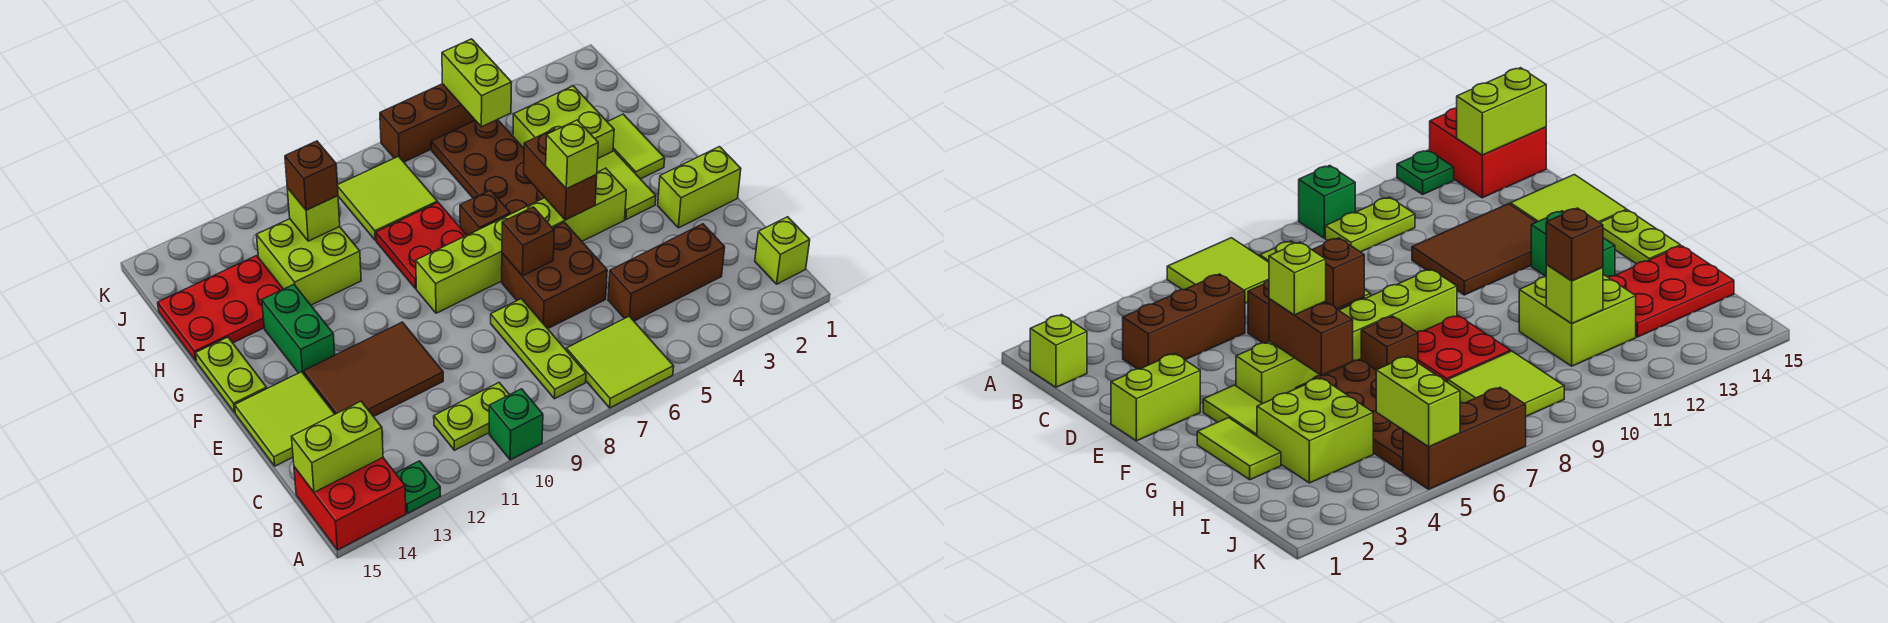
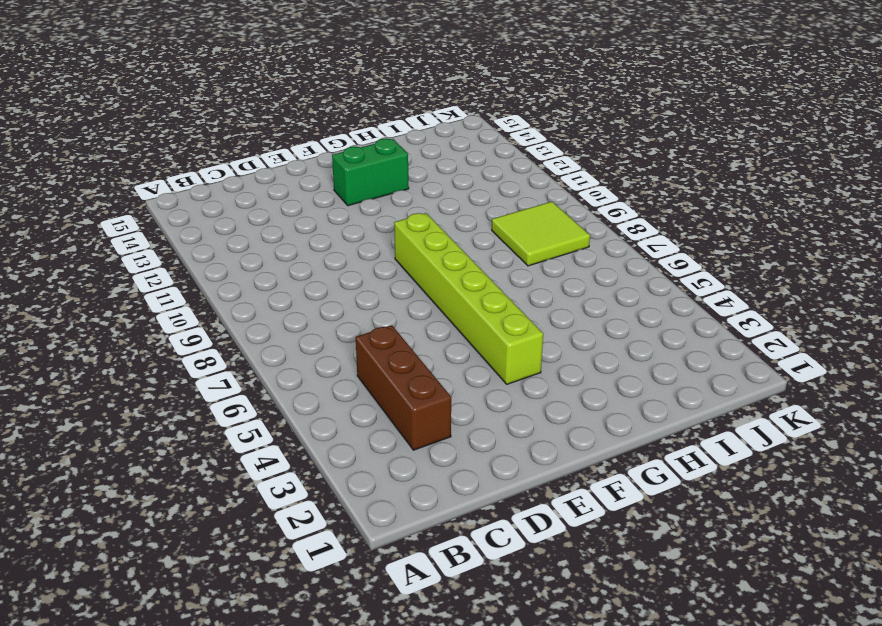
none -> lime tile A6:B7 level 1
none -> green brick A10 level 1
none -> green plate A13 level 1
none -> red brick A14:B15 level 1

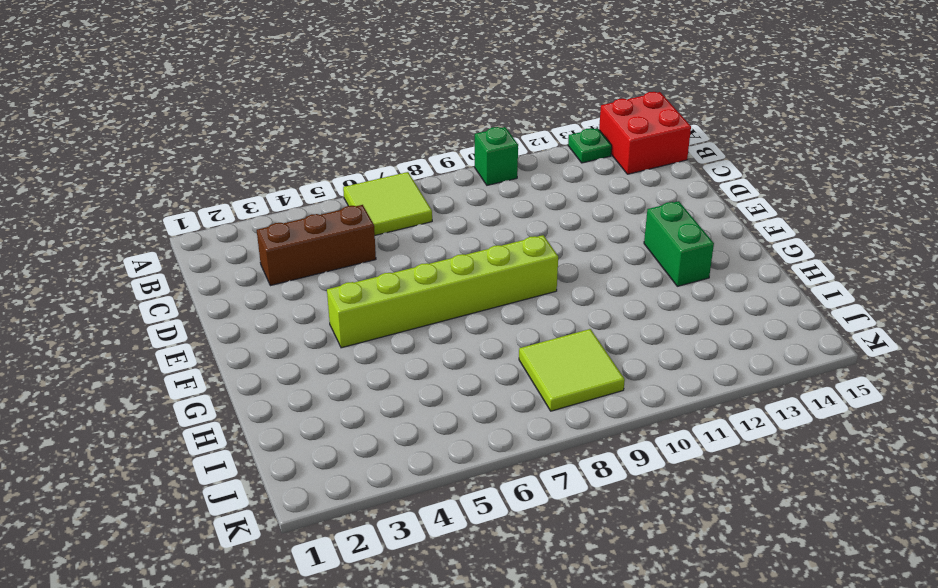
none -> lime brick B1 level 1
none -> lime plate B8:D8 level 1
none -> lime plate B10:B11 level 1
none -> brown brick D6:E7 level 1

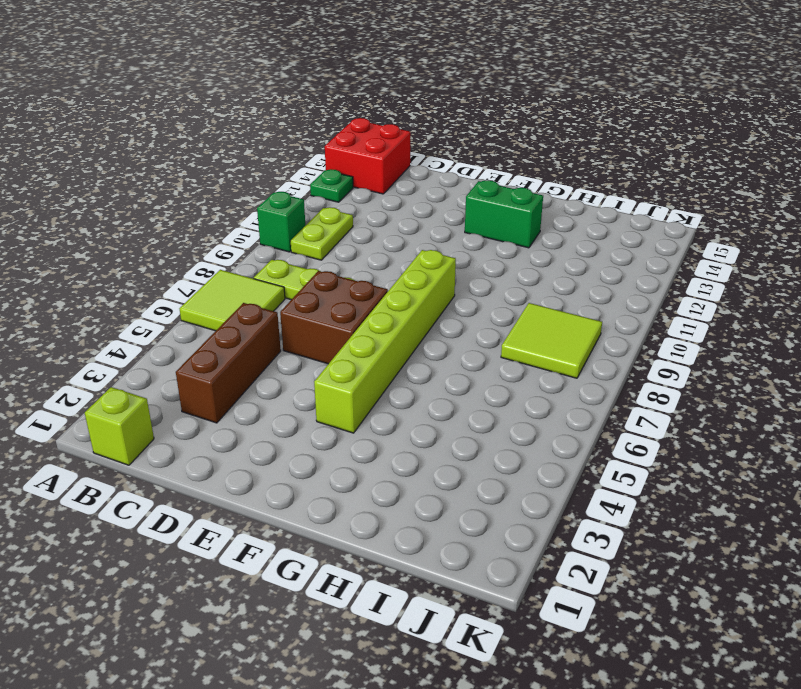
none -> brown tile D11:E13 level 1
none -> lime tile D14:E15 level 1
none -> lime brick E1:E2 level 1
none -> lime tile F3:G3 level 1

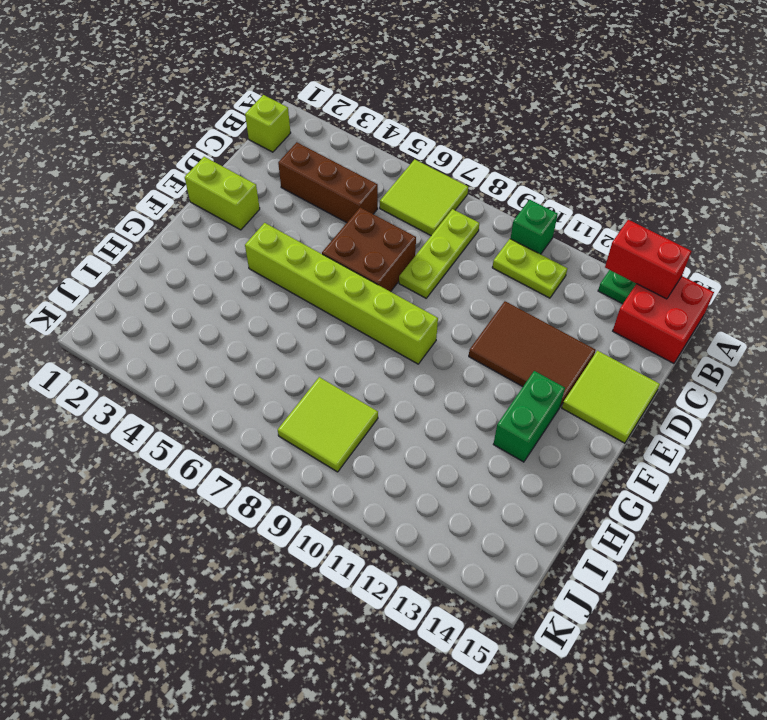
red brick A13:A14 level 2 -> none
none -> lime tile F3:G3 level 1
none -> lime plate F15:G15 level 1
none -> lime tile G2:H2 level 1
none -> brown plate G5:J6 level 1

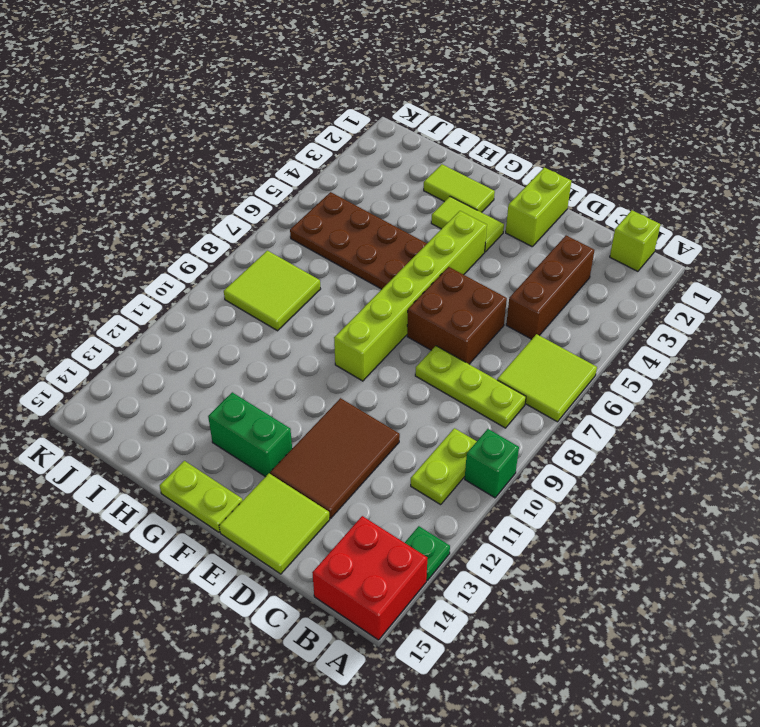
none -> brown brick G7 level 1
none -> red plate G8:H9 level 1
none -> lime brick H3:I4 level 1
none -> lime brick H11:I12 level 1

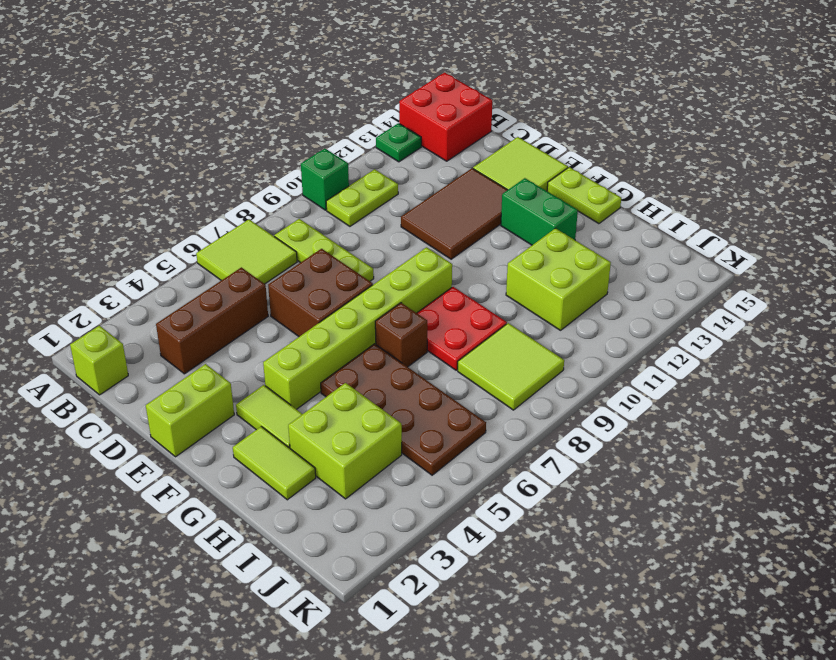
none -> red plate H13:I15 level 1
none -> brown brick K5:K7 level 1
none -> lime brick B14:B15 level 2
none -> brown brick E7 level 2

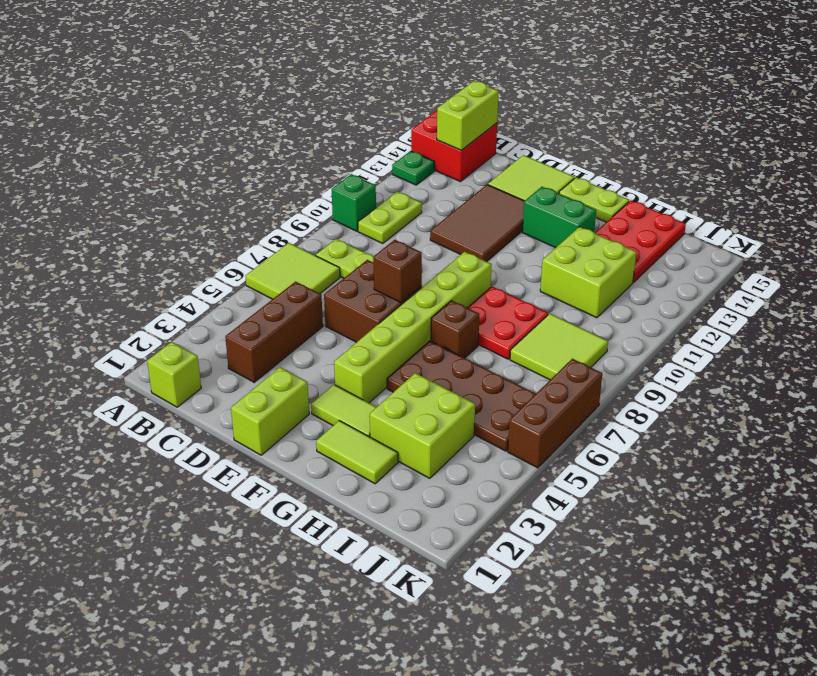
none -> brown brick F5:G5 level 2
none -> lime brick I11 level 2
none -> lime brick J5:K5 level 2
none -> lime brick F5 level 3

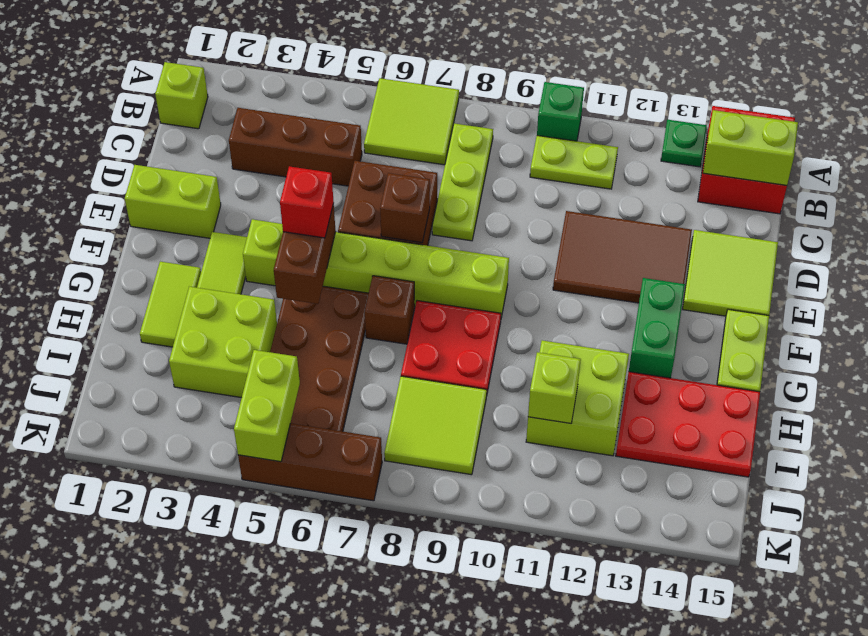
red brick F5 level 3 -> lime brick F5 level 3
none -> brown brick I11 level 3

